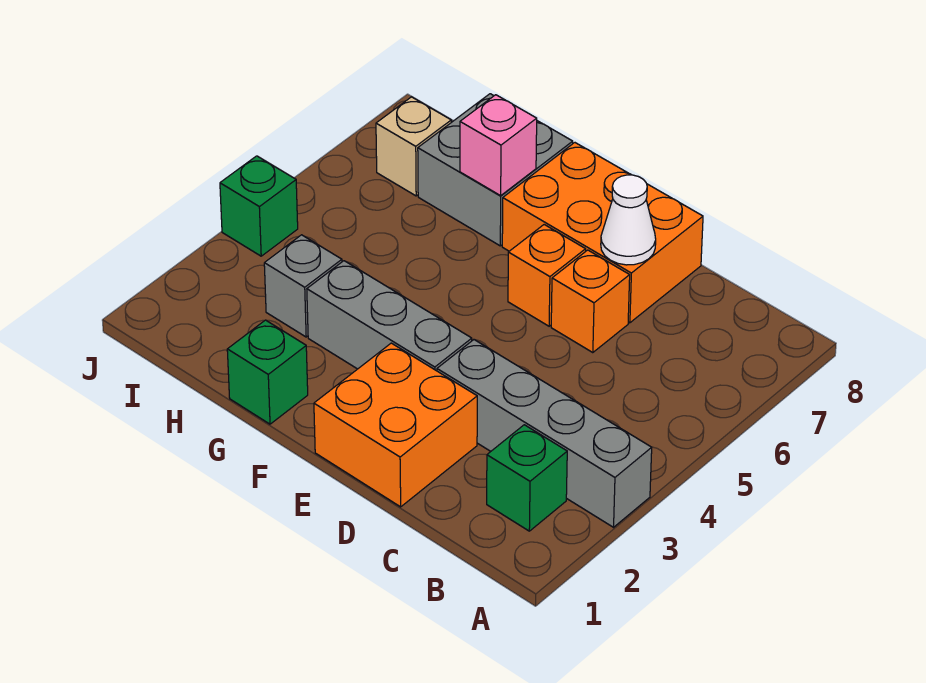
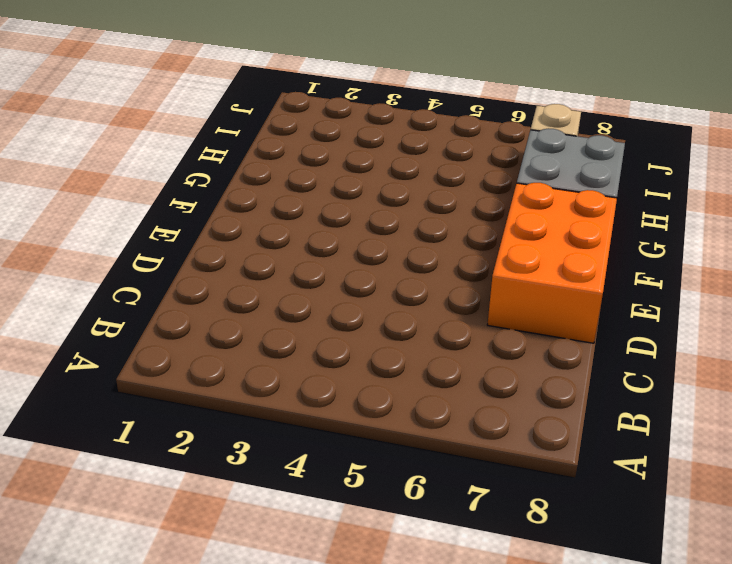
none -> grey brick A3:D3 level 1
none -> green brick B2 level 1
none -> orange brick D1:E2 level 1

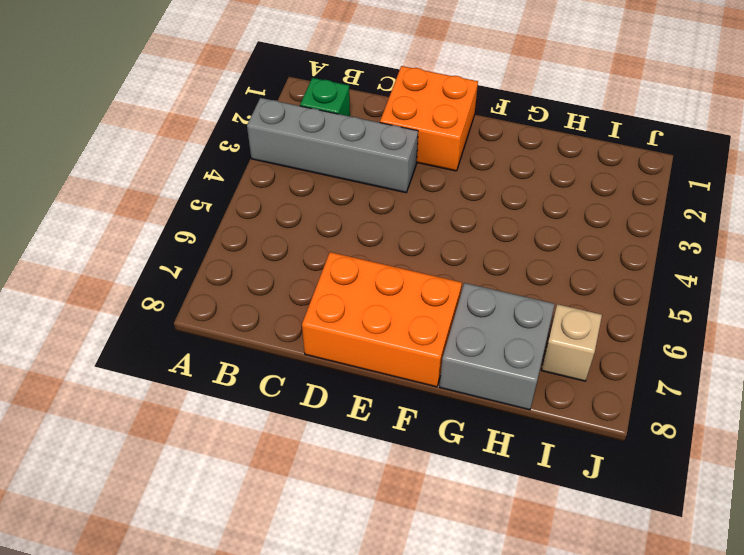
none -> orange brick D6 level 1
none -> grey brick E3:G3 level 1
none -> orange brick E6 level 1

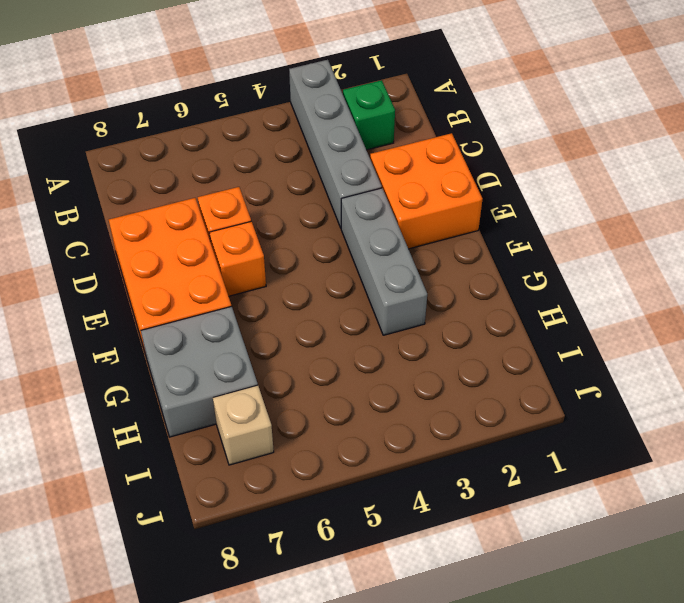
none -> green brick G1 level 1
none -> grey brick H3 level 1
none -> green brick J4 level 1

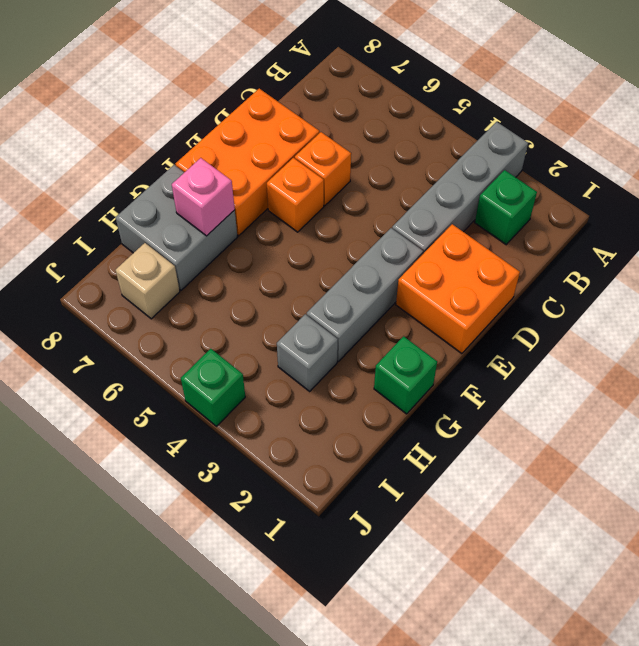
none -> white cone D7 level 2

